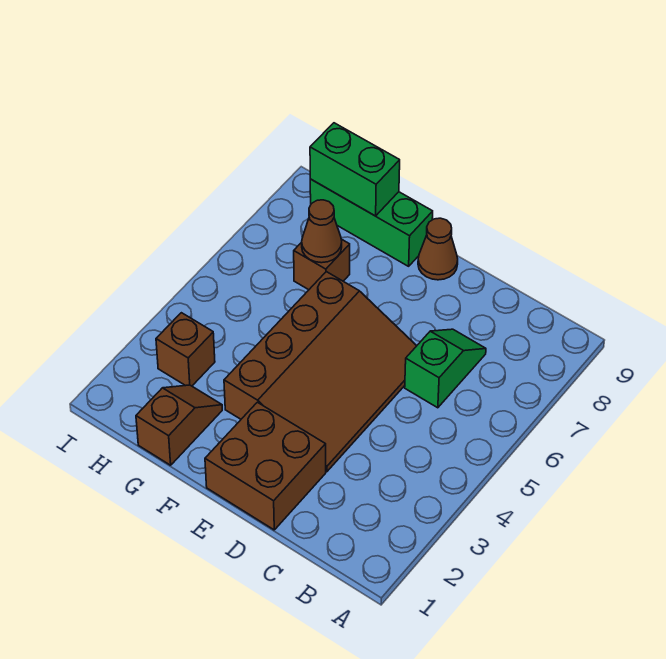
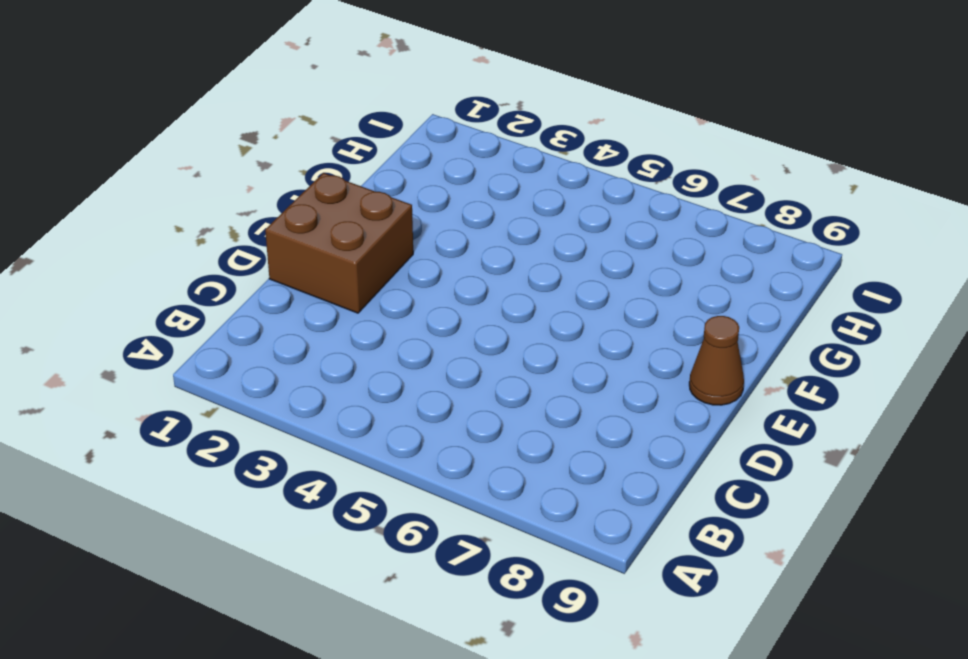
none -> green slope C6:C7 level 1 top 6
none -> brown slope D3:F6 level 1 top F

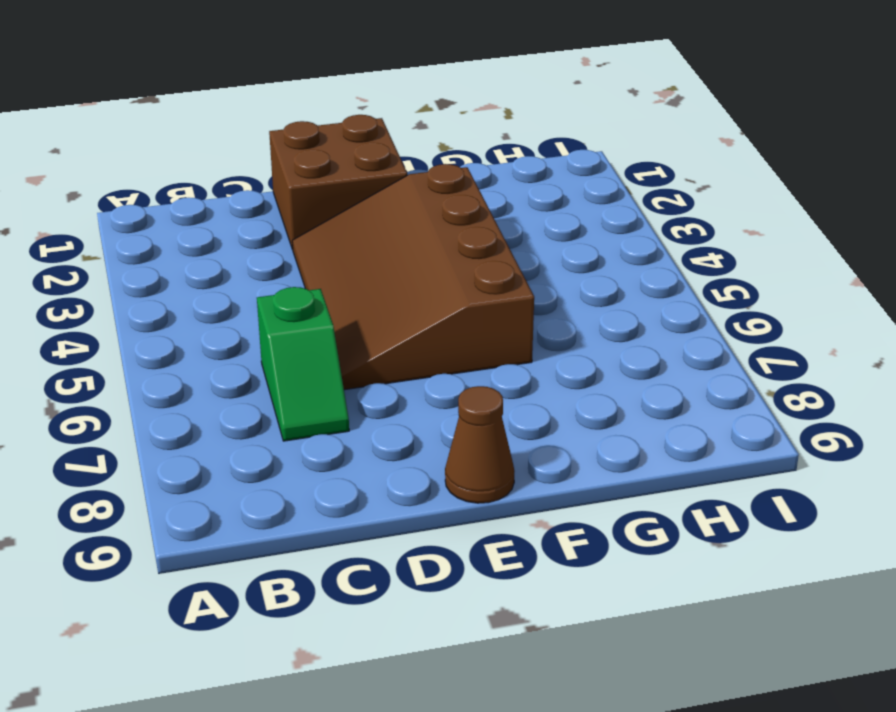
none -> green brick F9:H9 level 1
none -> brown slope G1:G2 level 1 top 1

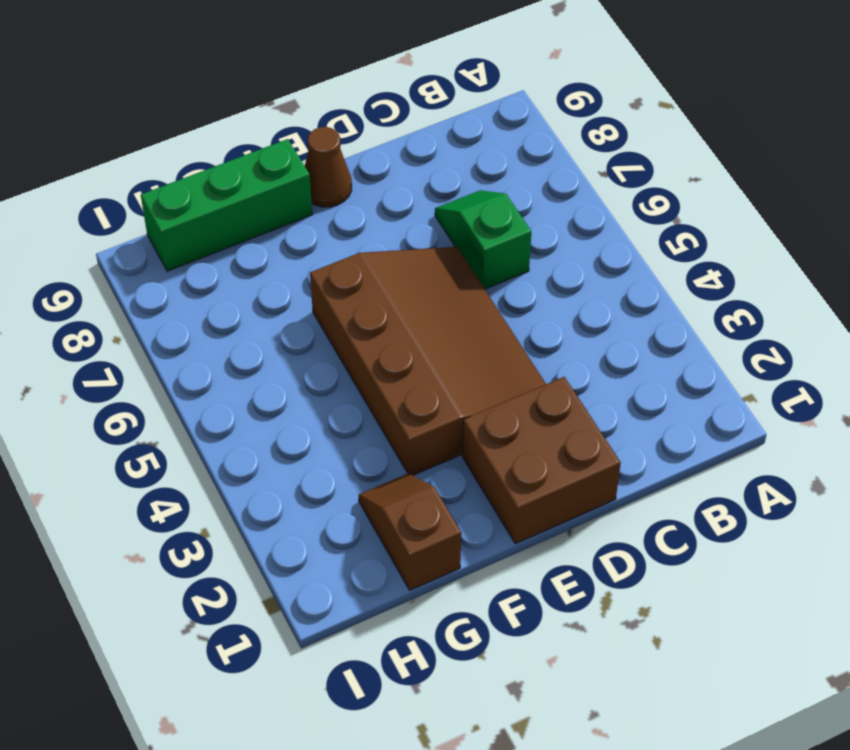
none -> brown brick G7 level 1
none -> brown brick H3 level 1

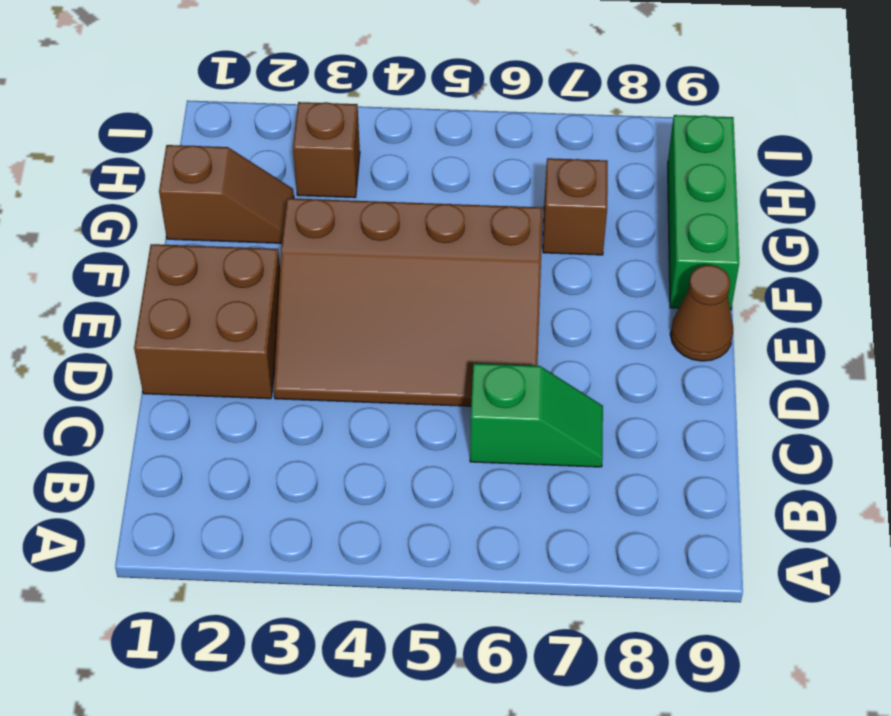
none -> brown cone G7 level 2
none -> green brick G9:H9 level 2

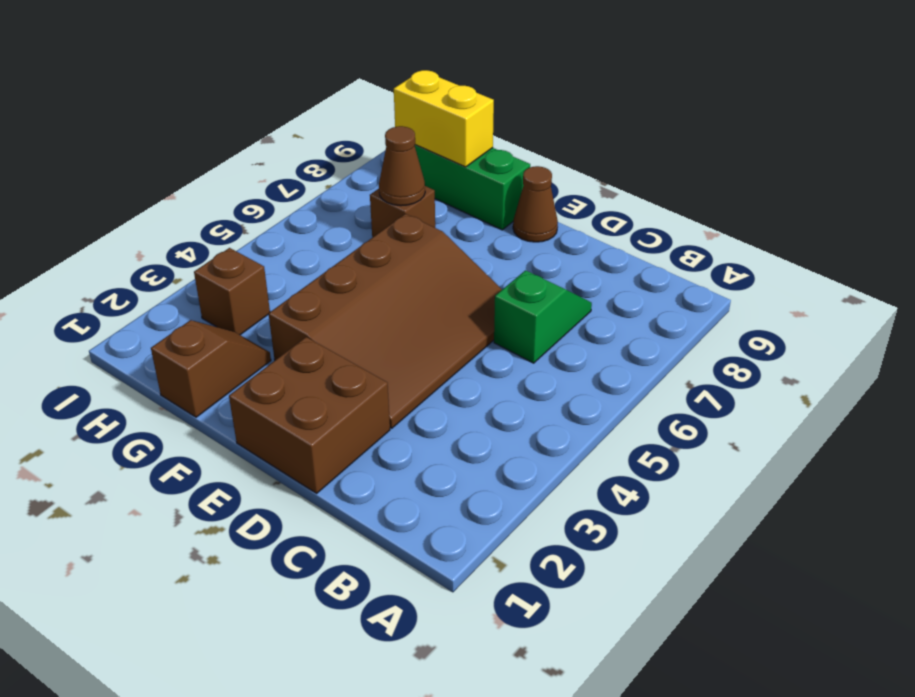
yellow brick G9:H9 level 2 -> green brick G9:H9 level 2

